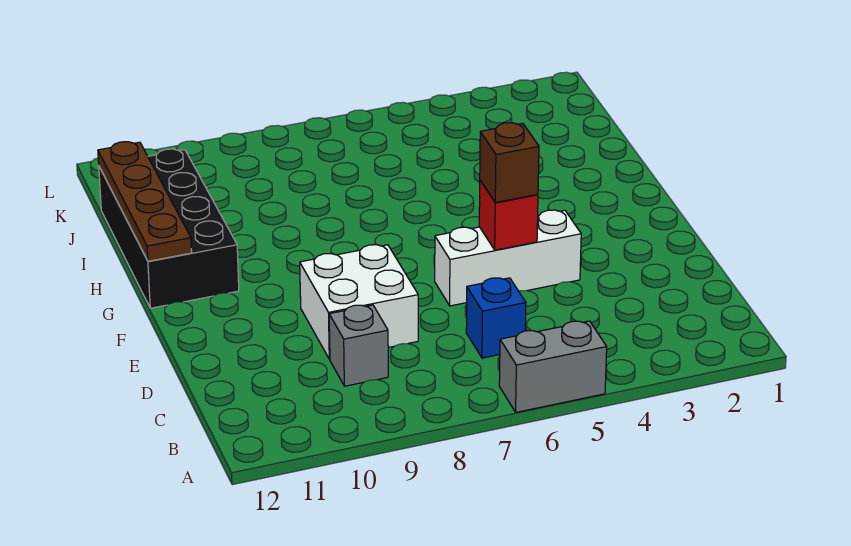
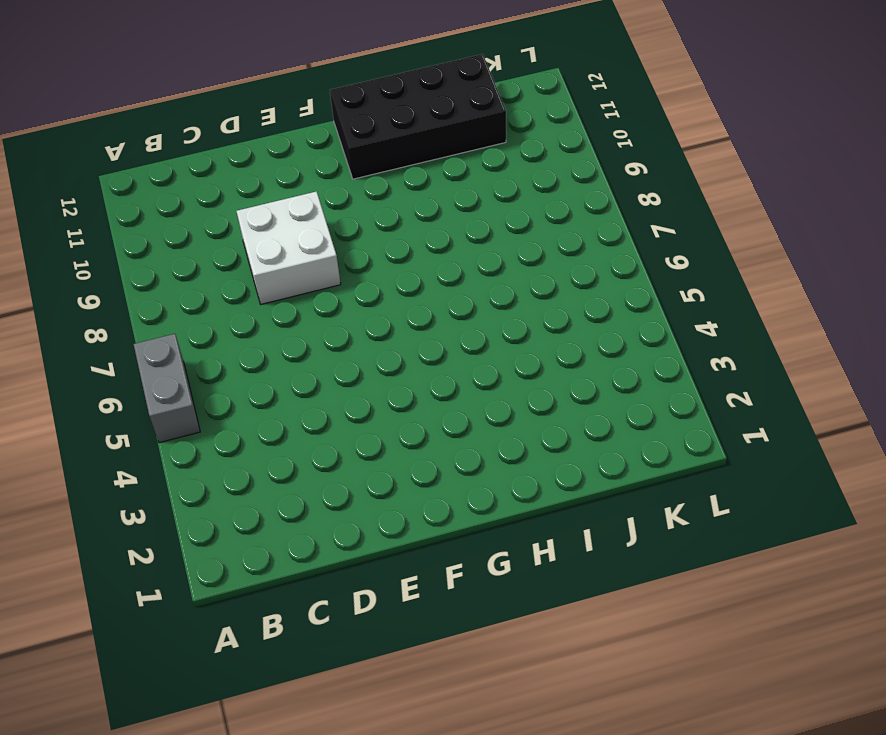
none -> blue brick C6 level 1
none -> grey brick C9 level 1

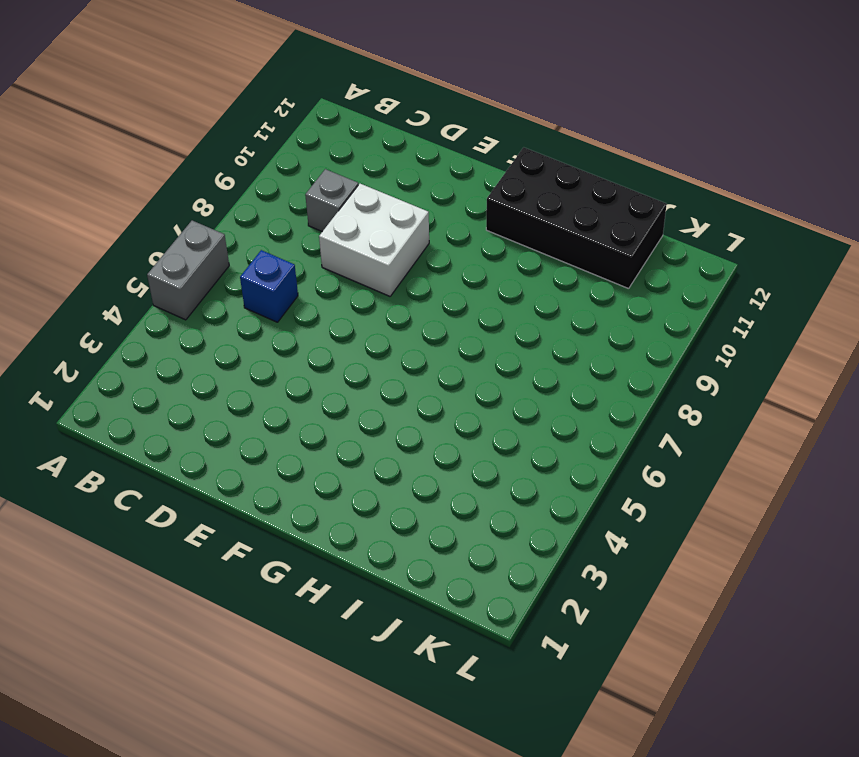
none -> white brick E4:E6 level 1
none -> red brick E5 level 2

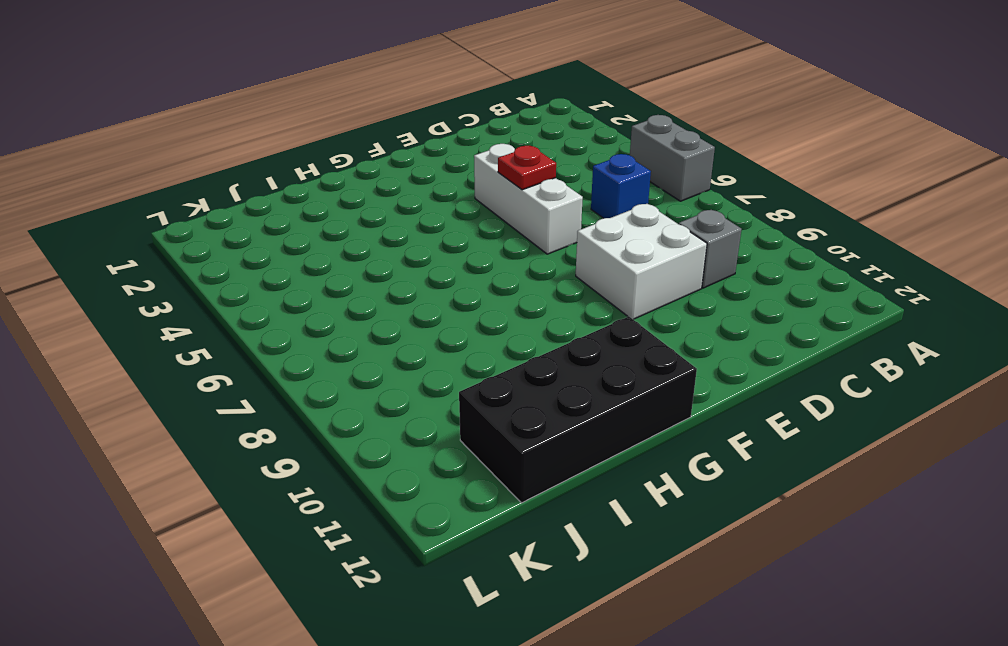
red plate E5 level 2 -> red brick E5 level 2
none -> brown plate G12:J12 level 2
none -> brown brick E5 level 3

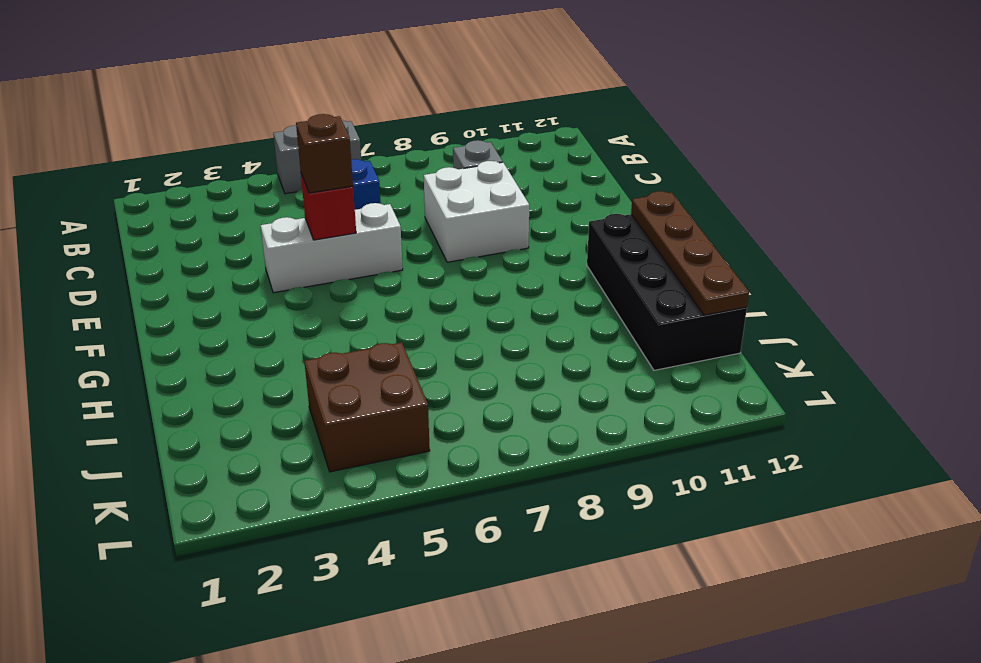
brown brick J4:K5 level 1 -> none

